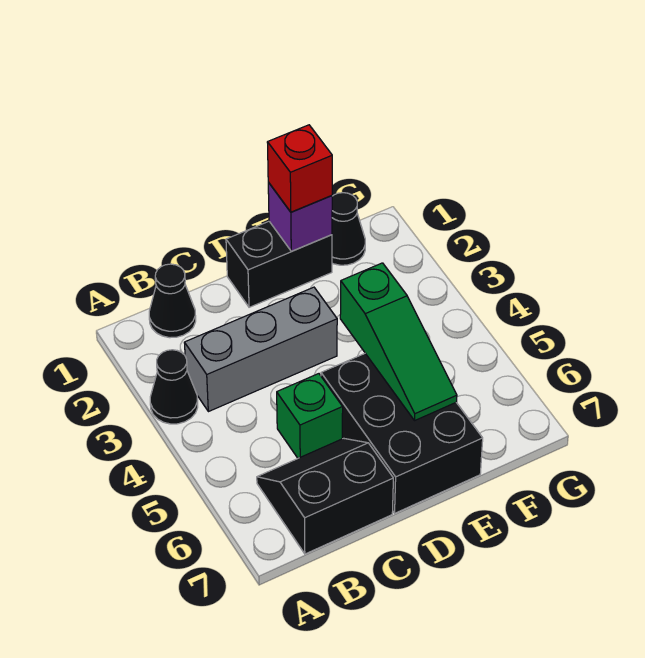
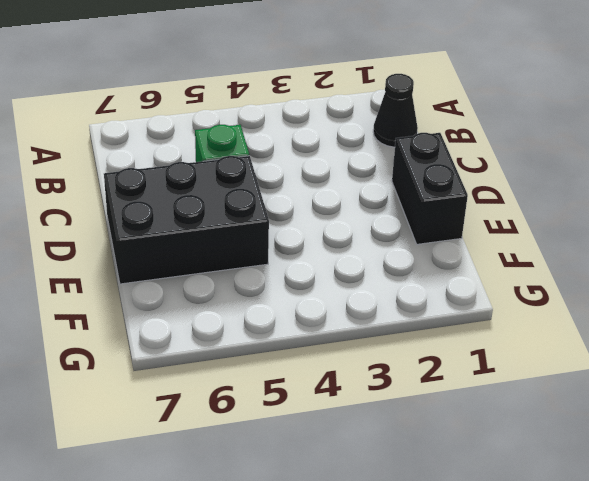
none -> black cone A3 level 1
none -> grey brick B3:D3 level 1

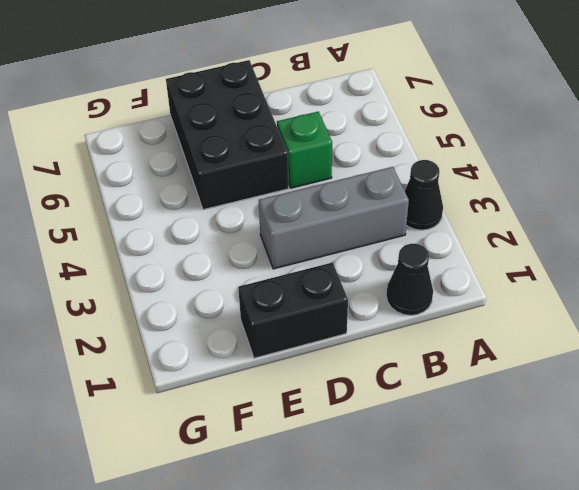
none -> black slope B6:C7 level 1 top 7
none -> black cone F1 level 1

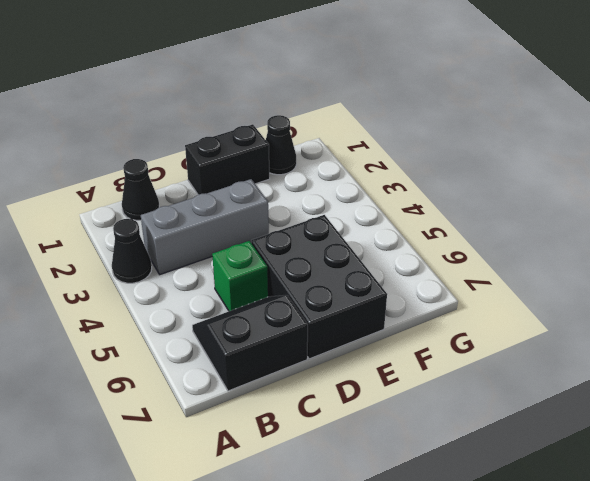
none -> purple brick E1 level 2
none -> green slope E4:E6 level 2 top 4

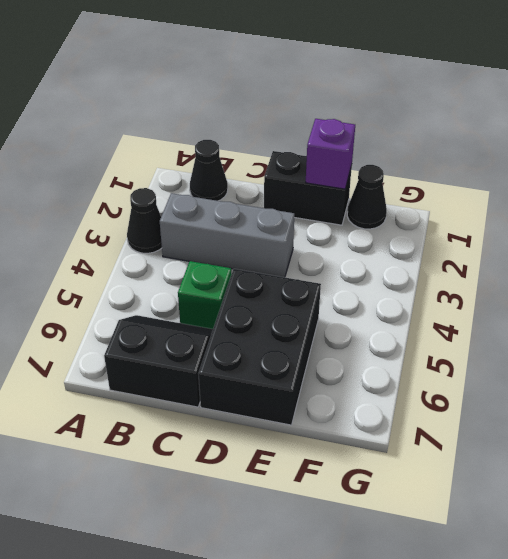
none -> green slope E4:E6 level 2 top 4
none -> red brick E1 level 3

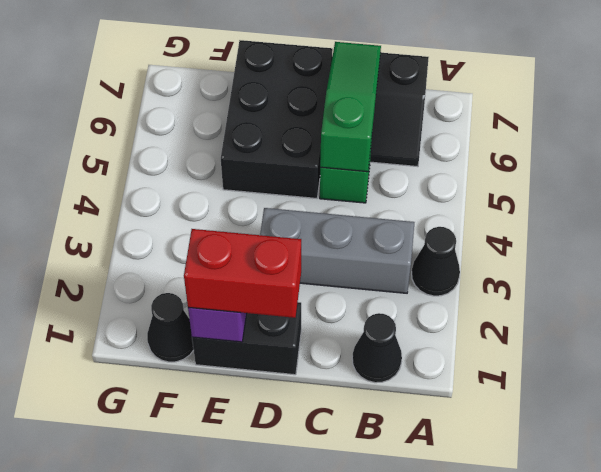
green slope C5:C7 level 2 top 5 -> green slope E4:E6 level 2 top 4
red brick D1:E1 level 3 -> red brick E1 level 3

